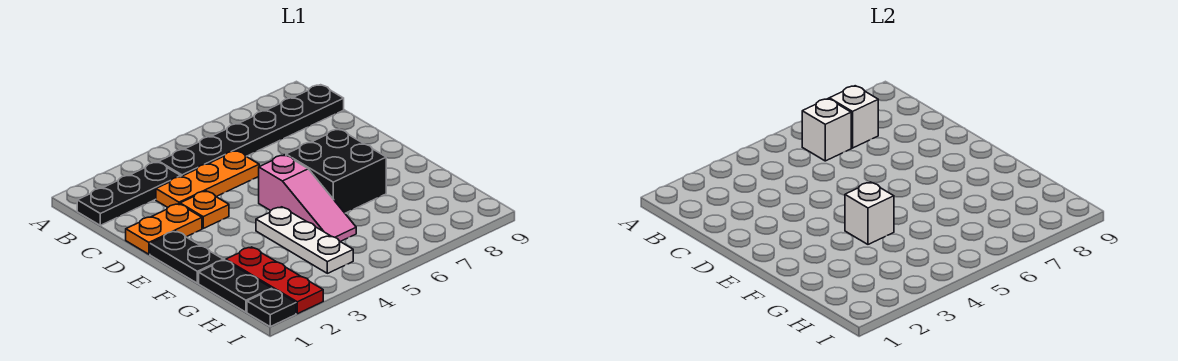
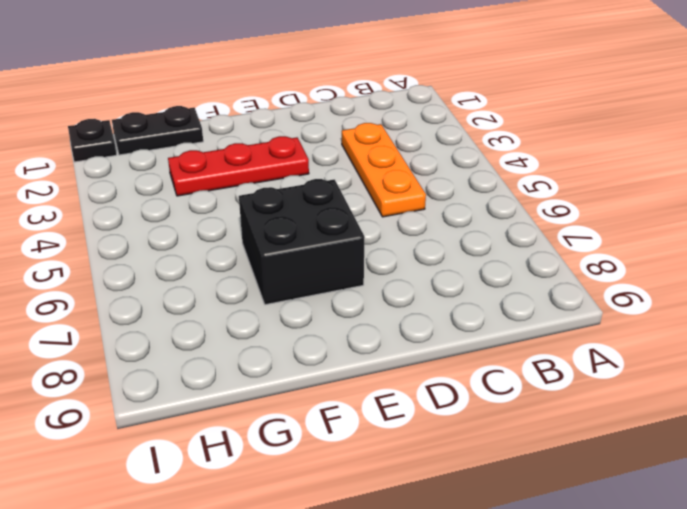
red plate E3:G3 level 1 -> red plate G2:I2 level 1
none -> black plate B1:B3 level 1
none -> black plate B4:B9 level 1
none -> orange plate D1:D2 level 1

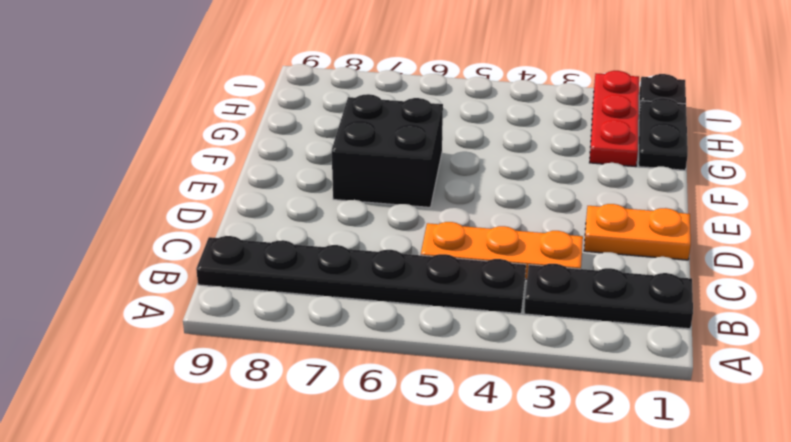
none -> orange plate D3 level 1
none -> black plate E1:F1 level 1
none -> pink slope E5:G5 level 1 top E

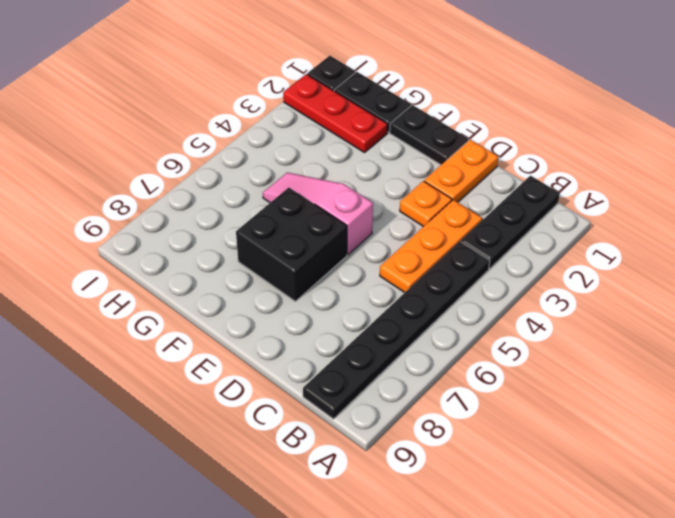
none -> white plate F4:H4 level 1
none -> white brick B6 level 2
none -> white brick B7 level 2

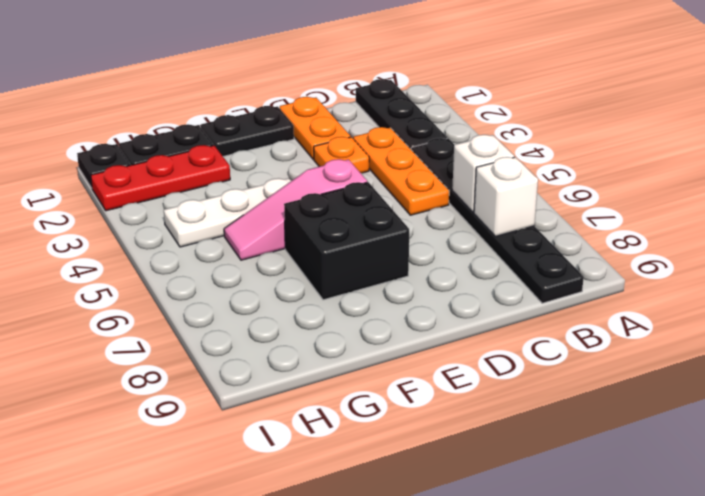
none -> white brick F4 level 2

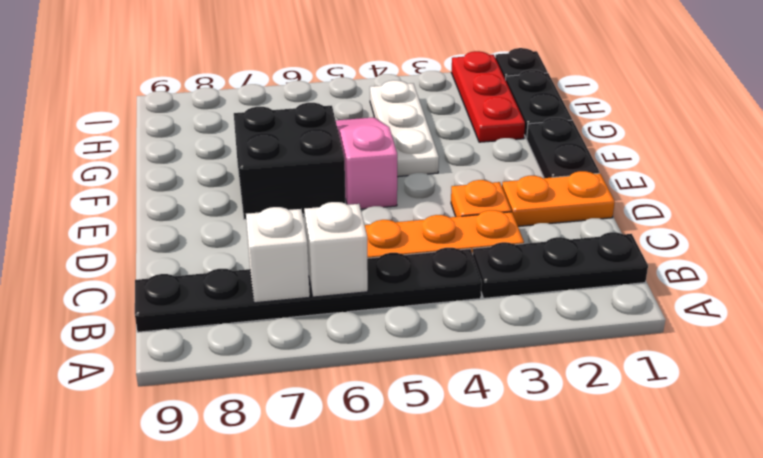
none -> white brick F4 level 2

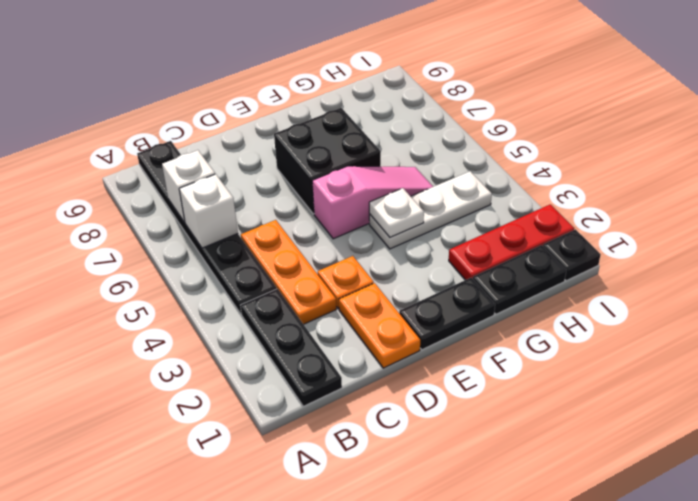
white plate F4 level 2 -> white brick F4 level 2

